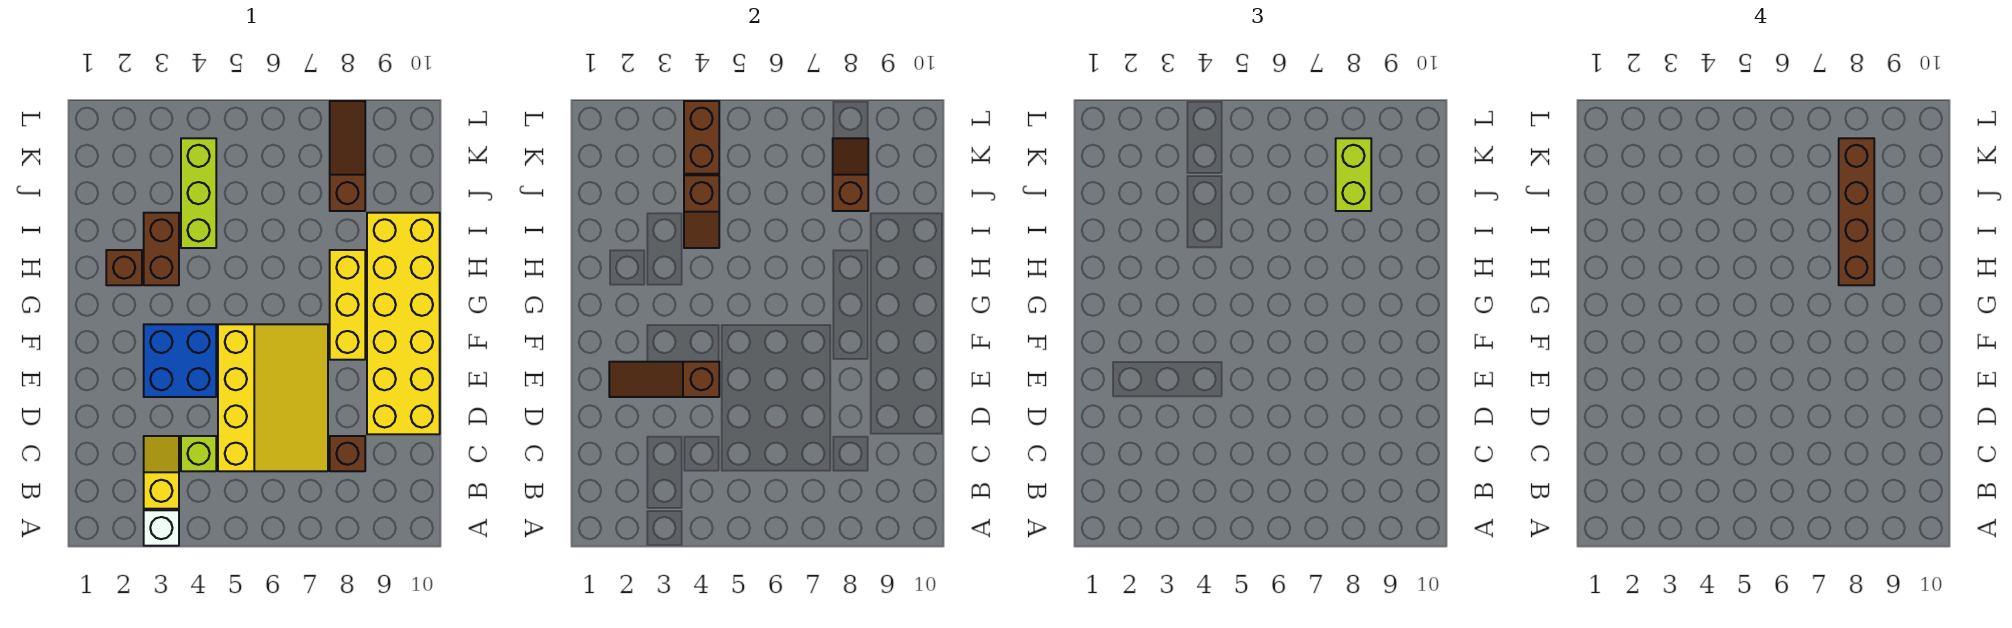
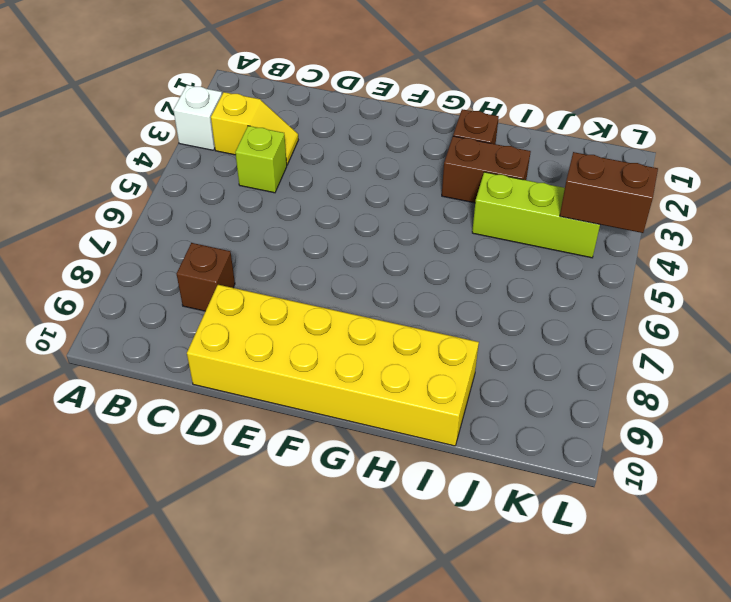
none -> yellow slope C5:F7 level 1 top 5
none -> blue brick E3:F4 level 1
none -> yellow brick F8:H8 level 1

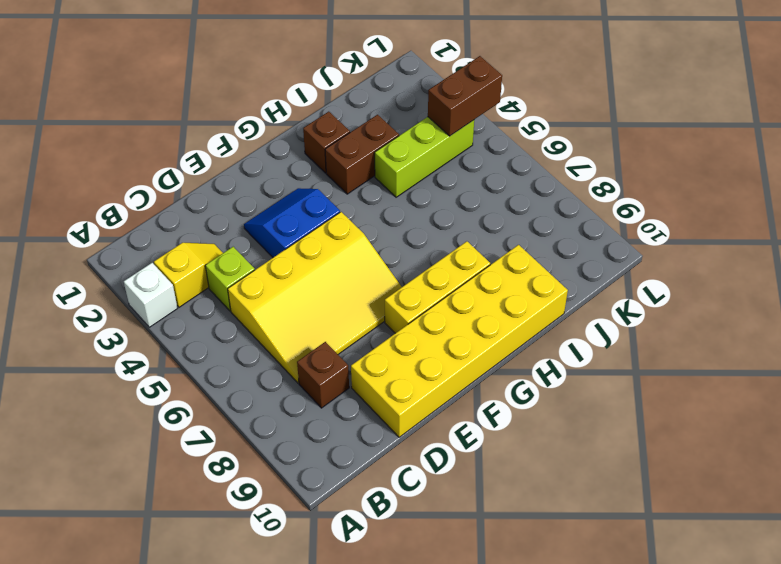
blue slope E3:F4 level 1 top 4 -> blue brick E3:F4 level 1
none -> brown slope J8:L8 level 1 top J
none -> brown slope E2:E4 level 2 top 4
none -> brown slope I4:J4 level 2 top J

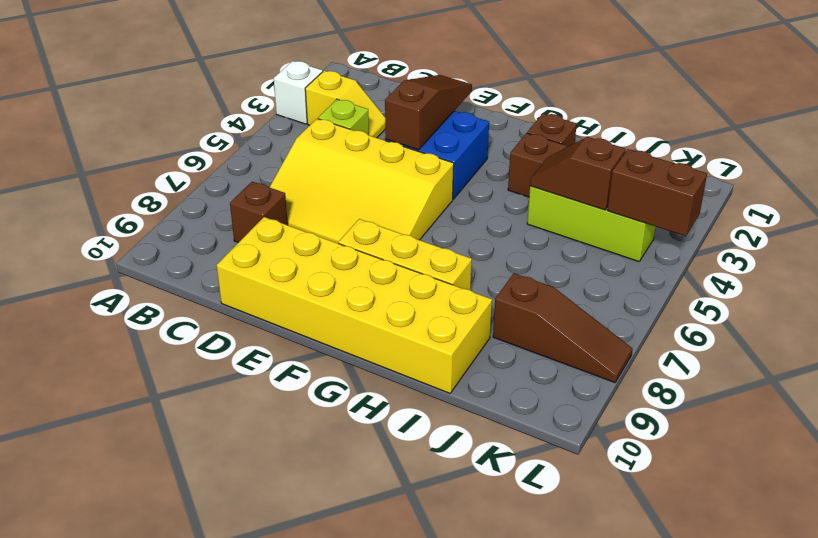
none -> brown slope J8:K8 level 2 top J
none -> lime brick J8:K8 level 3
none -> brown brick H8:K8 level 4

